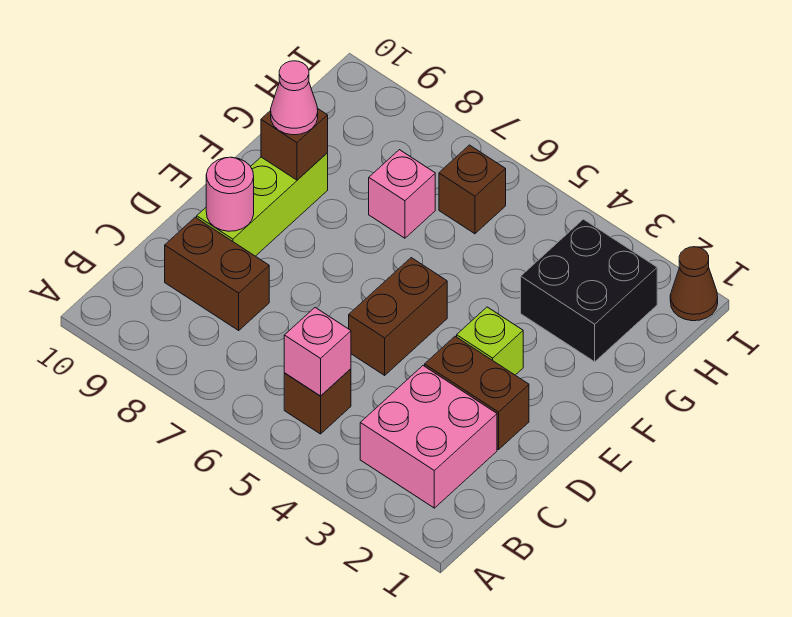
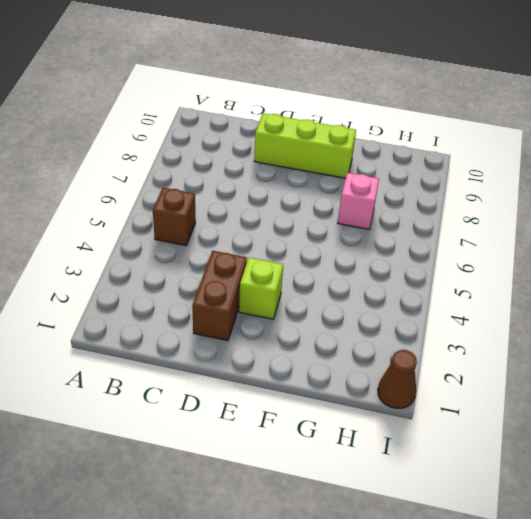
none -> pink brick B2:C3 level 1
none -> brown brick C8:C9 level 1
none -> brown brick D5:E5 level 1

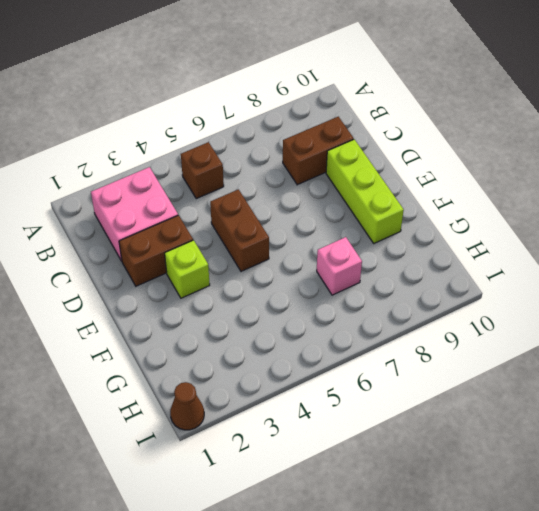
none -> black brick G2:H3 level 1
none -> brown brick H6 level 1
none -> pink brick B5 level 2

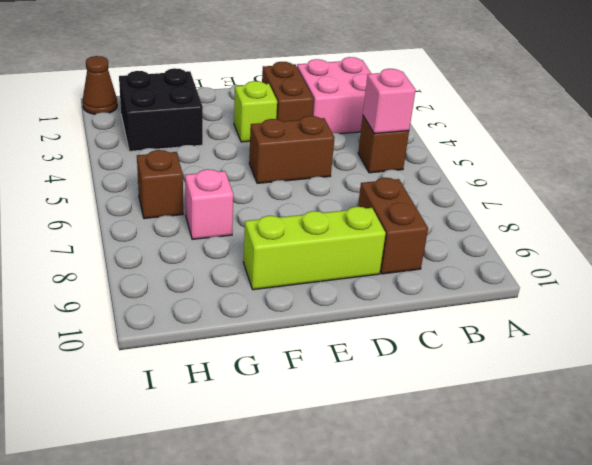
none -> pink round brick D9 level 2
none -> brown brick F9 level 2
none -> pink cone F9 level 3

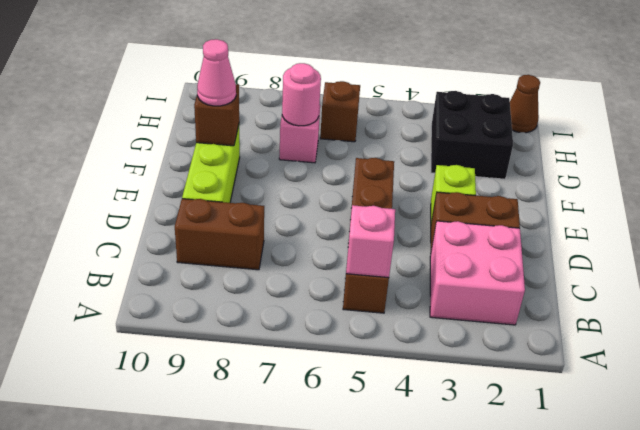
pink round brick G7 level 2 -> pink round brick D9 level 2

